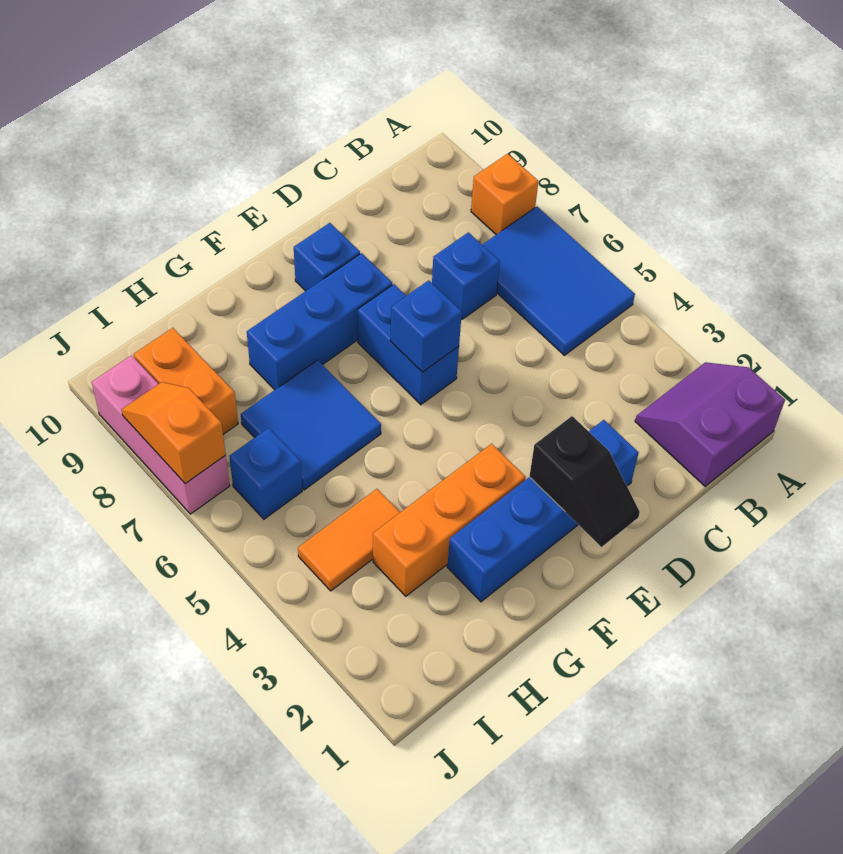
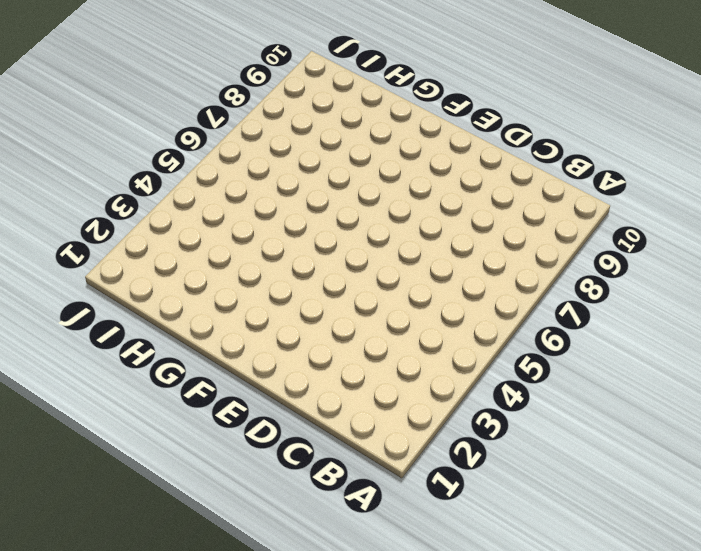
none -> purple slope A1:B2 level 1 top 1
none -> blue tile A5:B7 level 1
none -> orange brick A8 level 1

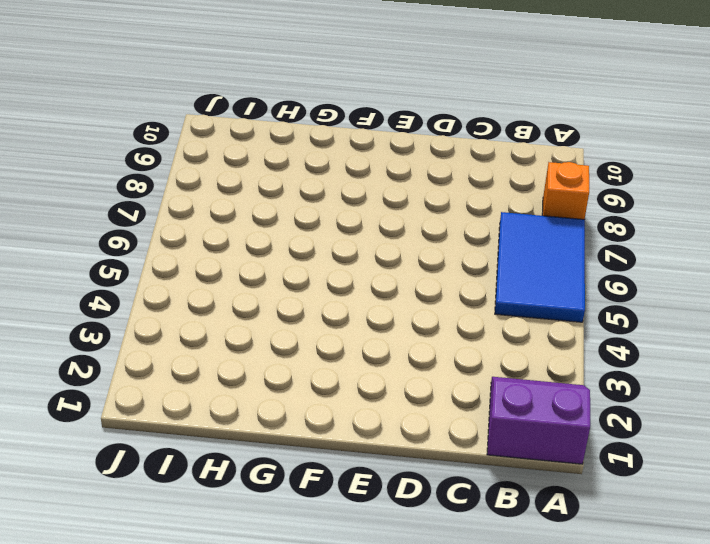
none -> blue brick C7 level 1
none -> blue brick D2:G2 level 1
none -> blue brick E6:E7 level 1

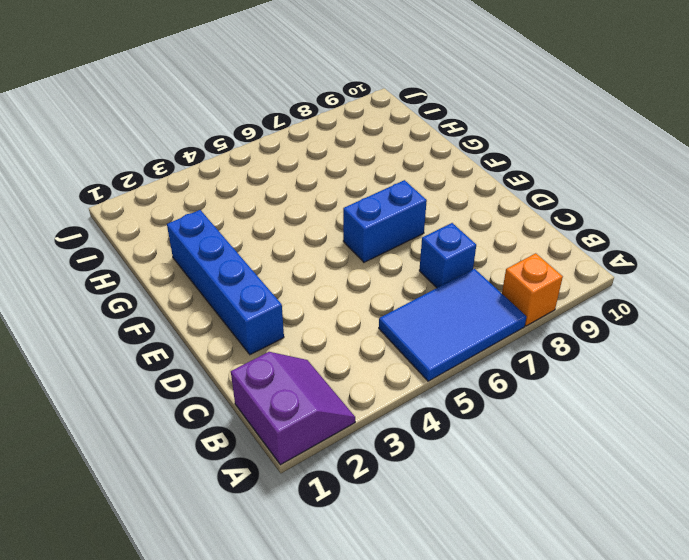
none -> blue brick E8:G8 level 1
none -> blue brick E9 level 1
none -> orange brick F3:H3 level 1

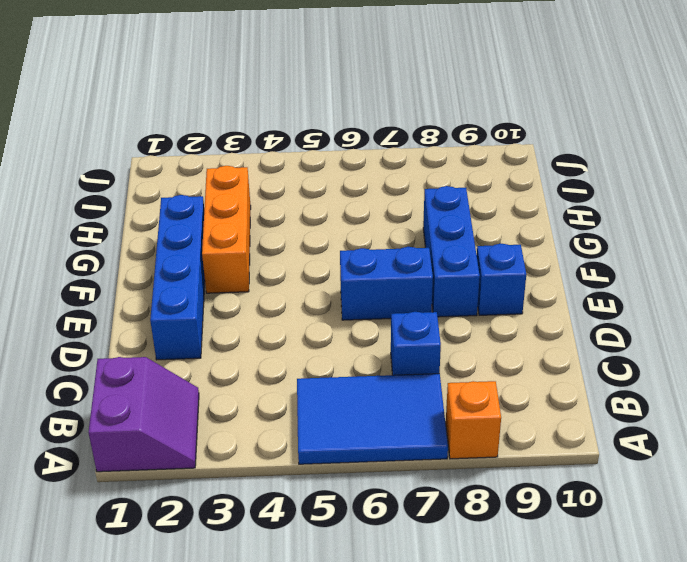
none -> blue tile G6:H7 level 1
none -> orange tile H4:I4 level 1
none -> blue brick I6 level 1

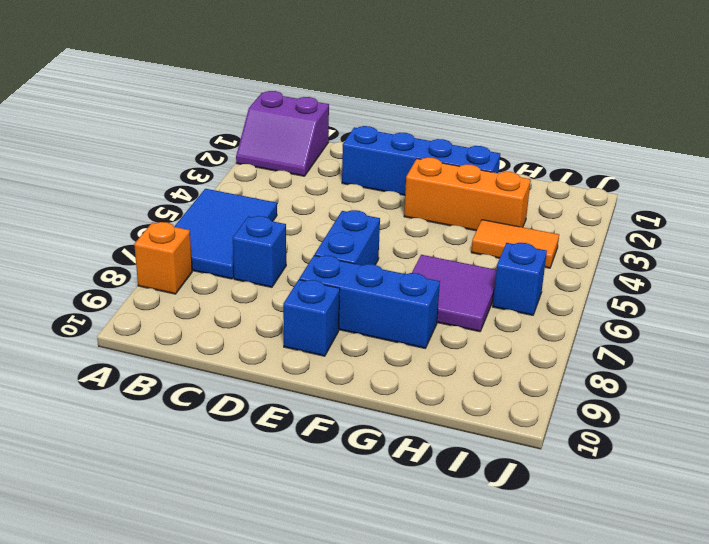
purple tile G6:H7 level 1 -> blue tile G6:H7 level 1
none -> orange brick I8:I9 level 1
none -> pink brick J7:J9 level 1
none -> black slope E1:E2 level 2 top 2

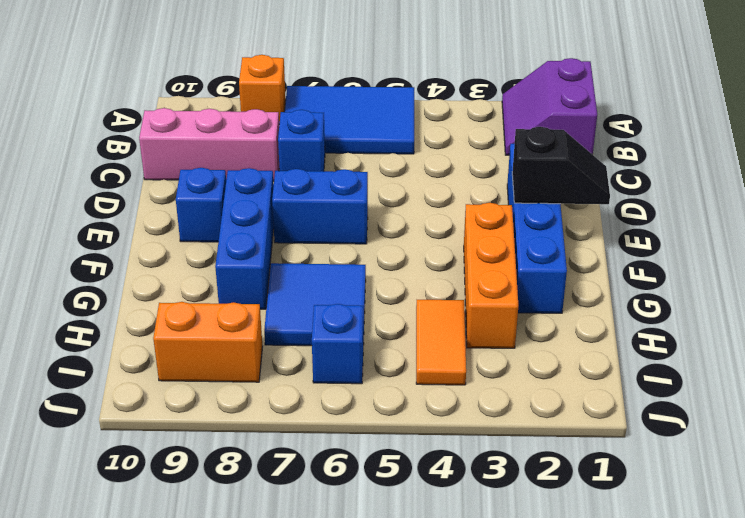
pink brick C8:C10 level 1 -> pink brick J7:J9 level 1
none -> blue brick E6 level 2
none -> orange slope J7:J8 level 2 top 7

